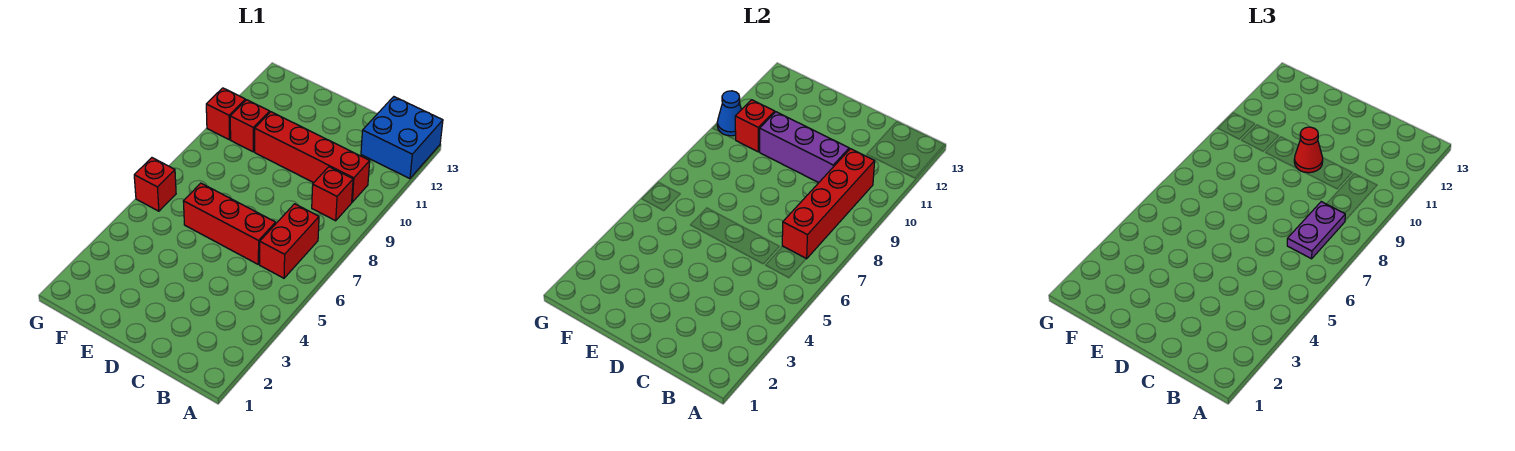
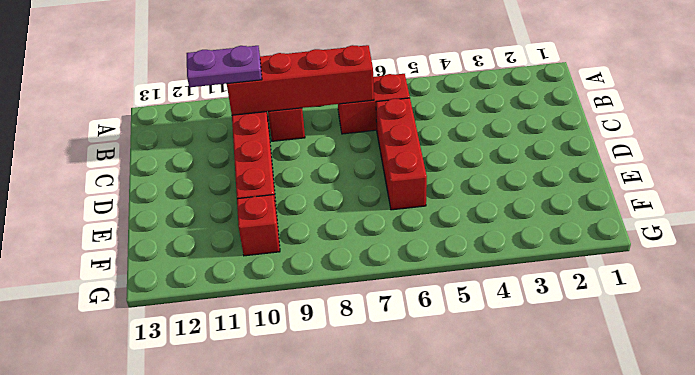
purple plate B10:B11 level 3 -> purple plate B7:B8 level 3
none -> blue brick A12:B13 level 1
none -> red brick G6 level 1
none -> red brick G10 level 1

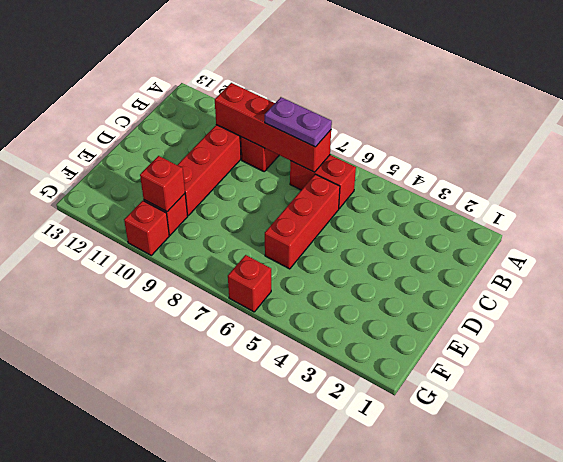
none -> blue brick A12:B13 level 1
none -> purple brick C10:E10 level 2
none -> blue cone G10 level 2

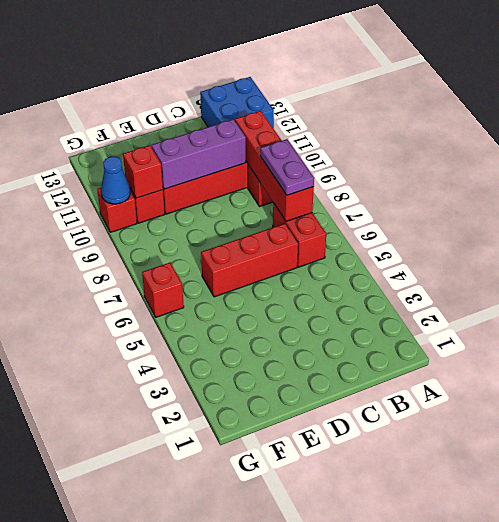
none -> red cone D10 level 3

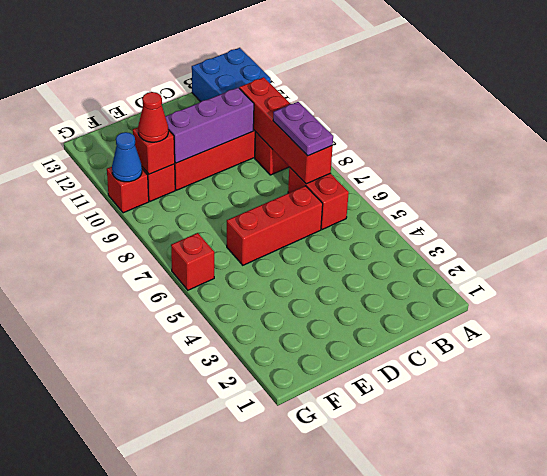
red cone F10 level 3 -> red cone D10 level 3

